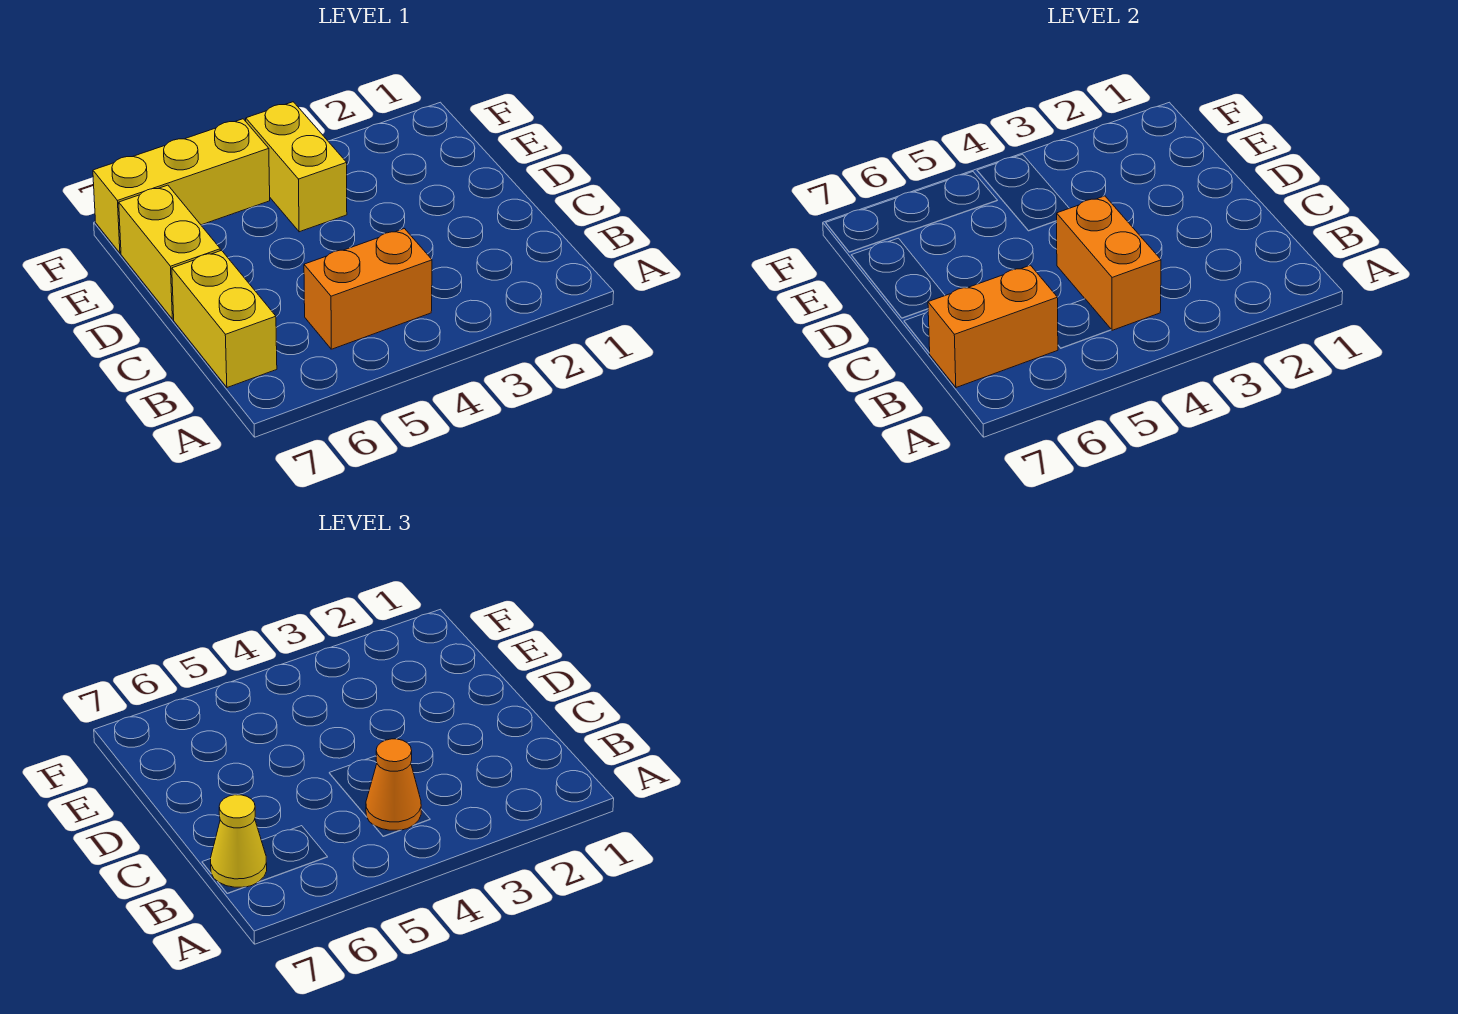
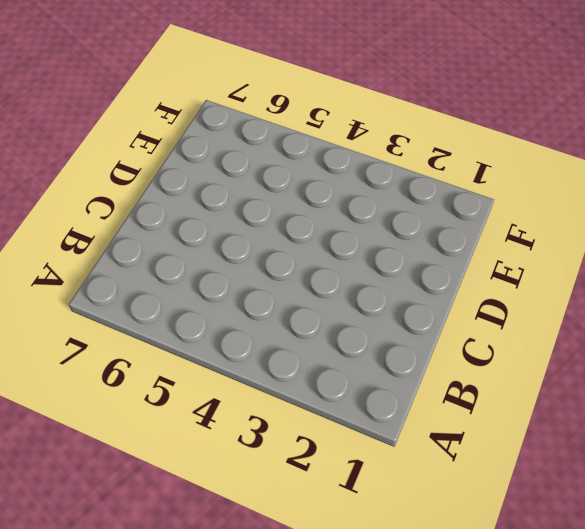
none -> orange brick B4:B5 level 1
none -> yellow brick B7:C7 level 1

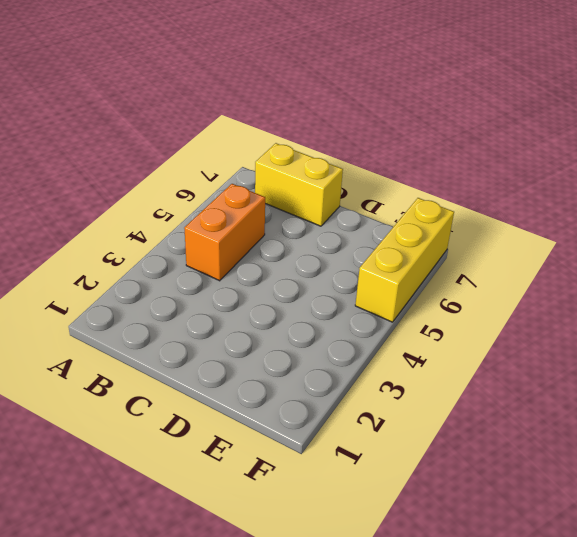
none -> yellow brick D7:E7 level 1
none -> yellow brick E4:F4 level 1

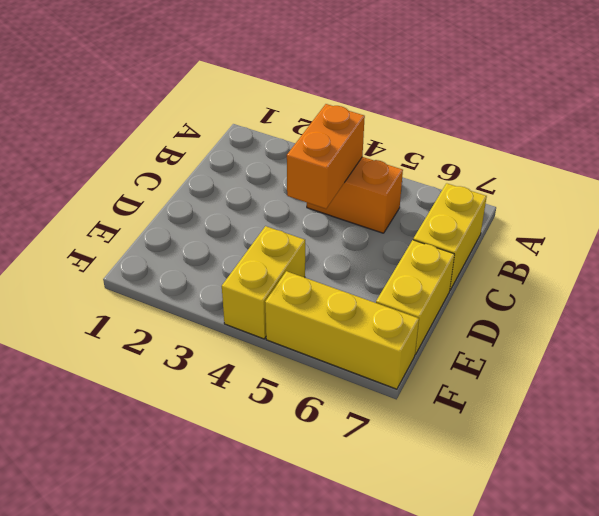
none -> orange brick B6:B7 level 2
none -> orange cone B4 level 3

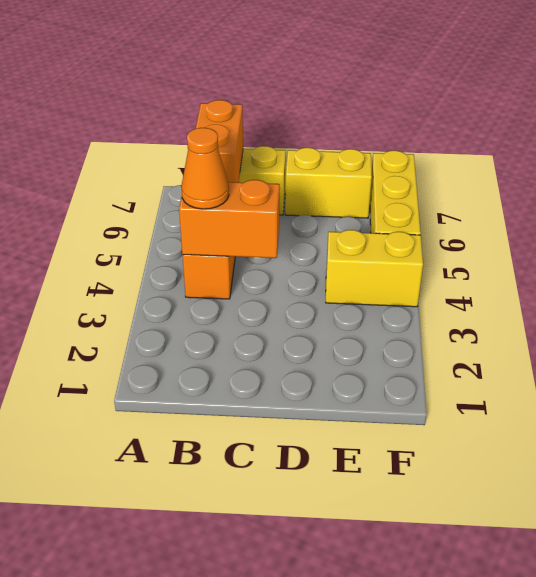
none -> yellow cone B7 level 3

